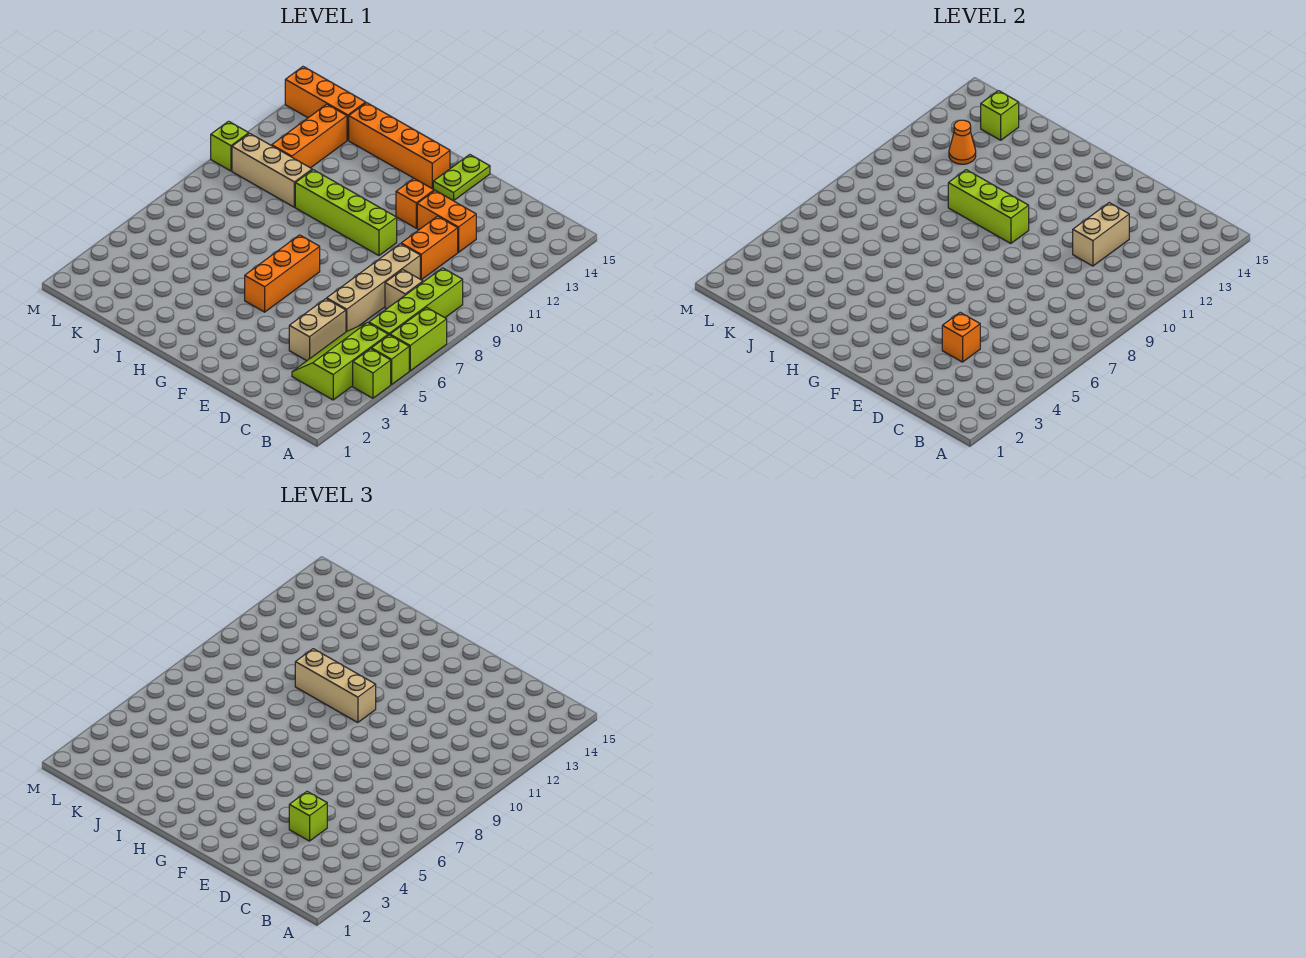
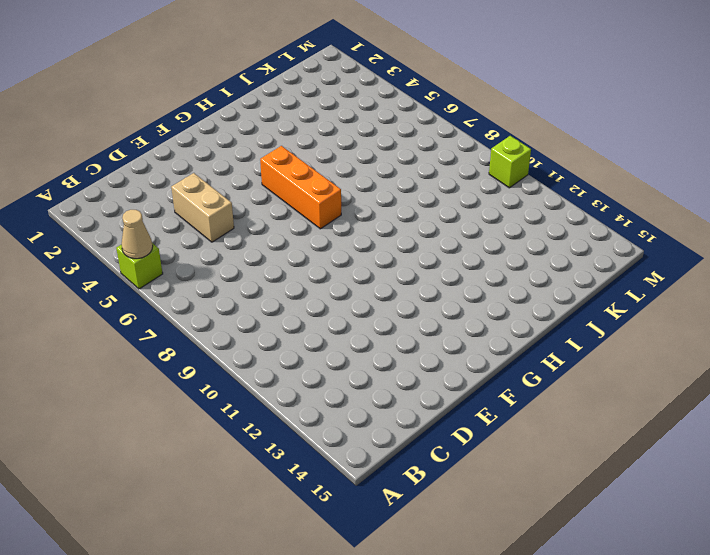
tan cone A5 level 2 -> none
none -> lime brick A4 level 1
none -> lime brick A6:A7 level 1
none -> lime slope B3:C5 level 1 top B

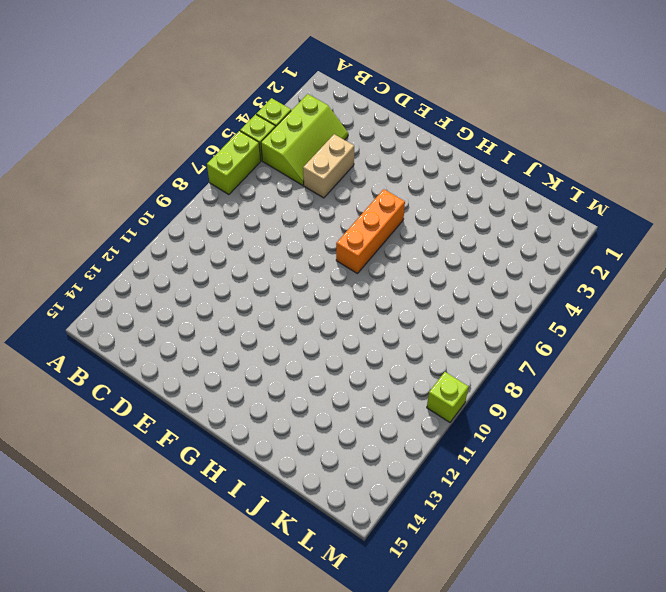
none -> lime brick B6:B9 level 1
none -> tan brick C8 level 1
none -> tan brick D6:D9 level 1

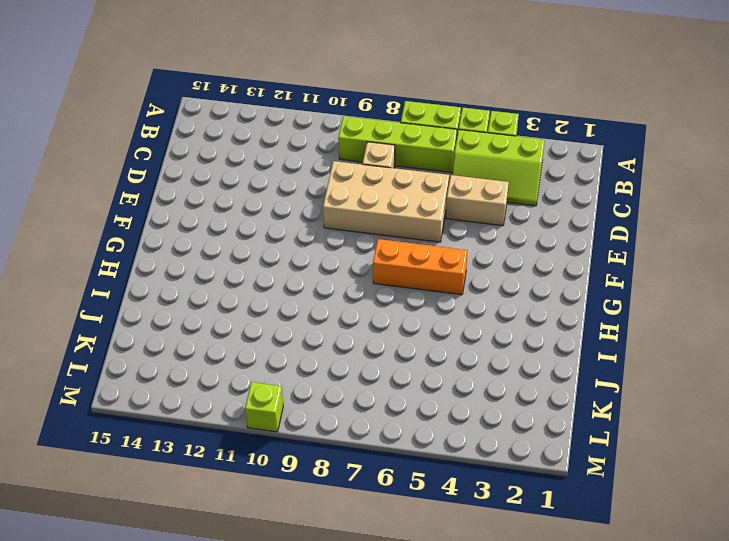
tan brick D6:E9 level 1 -> tan brick D6:D9 level 1
none -> orange brick D10:D11 level 1
none -> orange brick D12:E12 level 1
none -> lime brick F10:I10 level 1

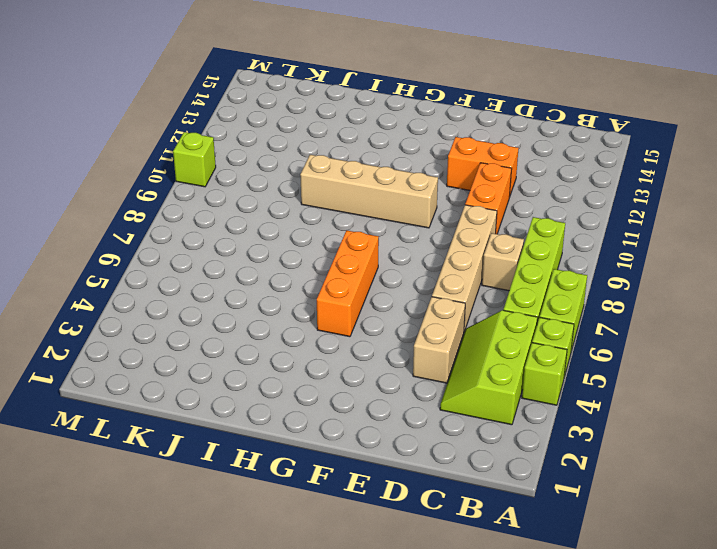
tan brick F10:I10 level 1 -> lime brick F10:I10 level 1
none -> orange brick F12 level 1
none -> lime plate F14:F15 level 1
none -> orange brick G14:J14 level 1

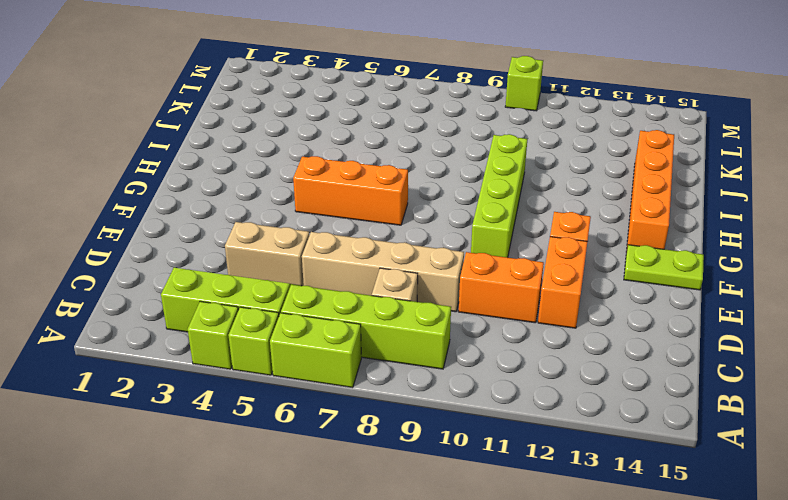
none -> tan brick J10:L10 level 1
none -> orange brick K11:K13 level 1
none -> orange brick K14:M14 level 1

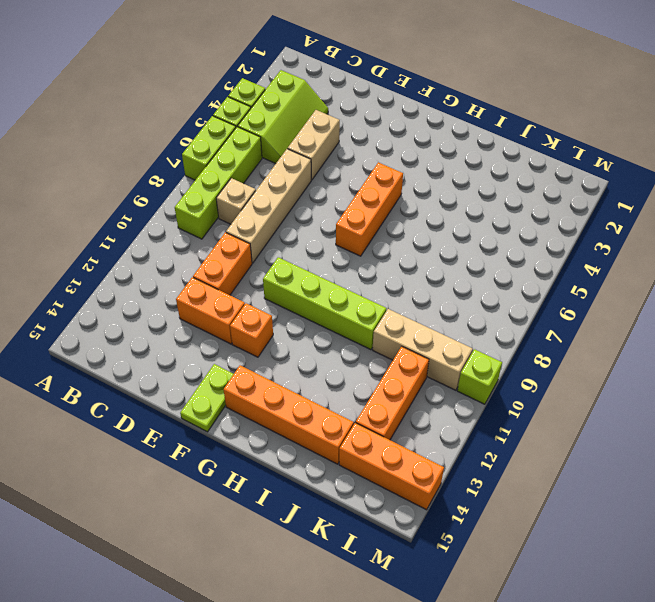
none -> orange brick D4 level 2
none -> tan brick D11:D12 level 2
none -> lime brick G10:I10 level 2

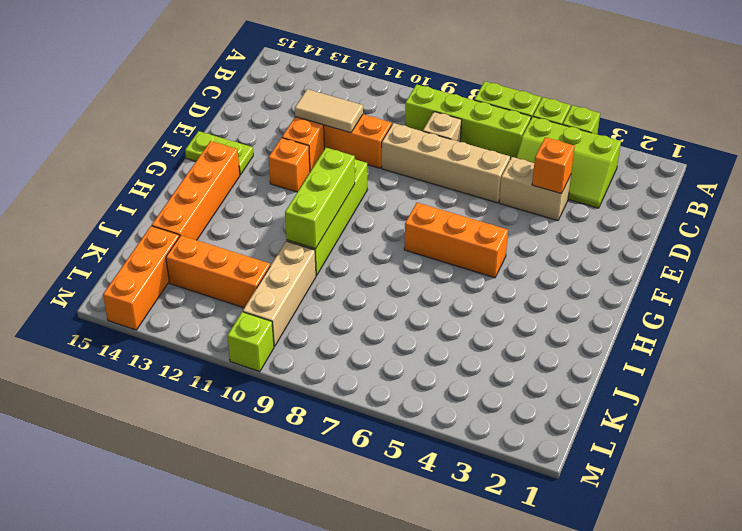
tan tile D11:D12 level 2 -> tan brick D11:D12 level 2
none -> orange cone K12 level 2
none -> lime brick K14 level 2
none -> lime brick D4 level 3

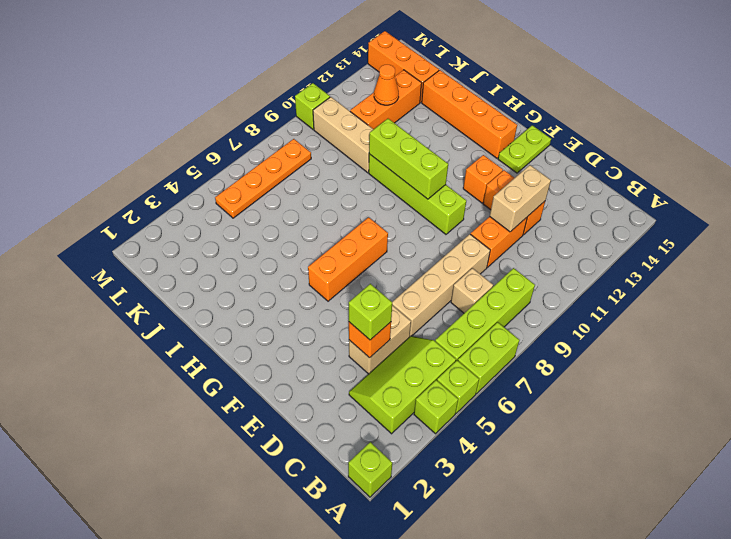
lime brick A1 level 1 -> lime brick K14 level 2
orange plate L5:L8 level 1 -> none
none -> tan brick G10:I10 level 3

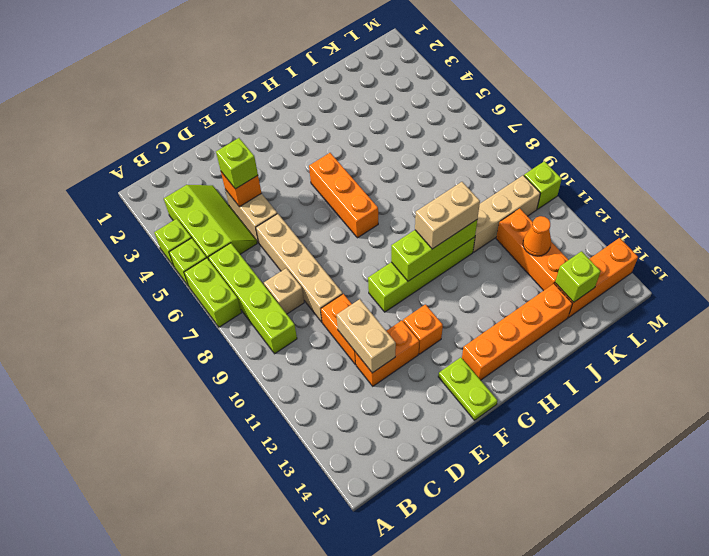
tan brick H10:I10 level 3 -> tan brick G10:I10 level 3

